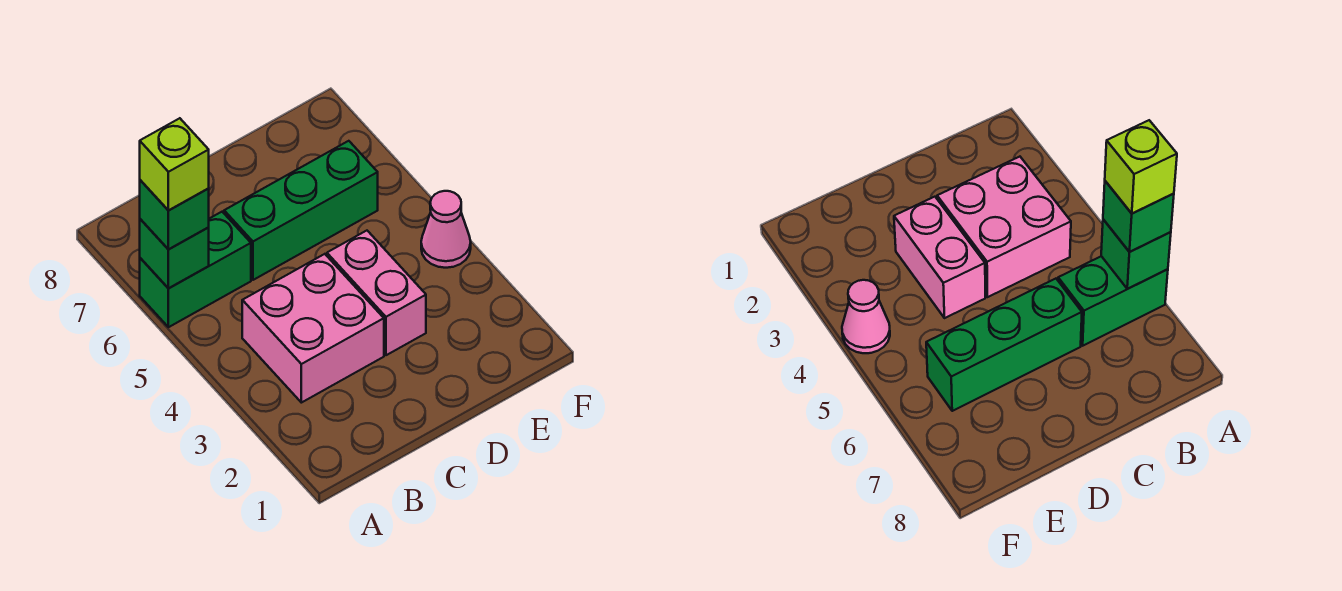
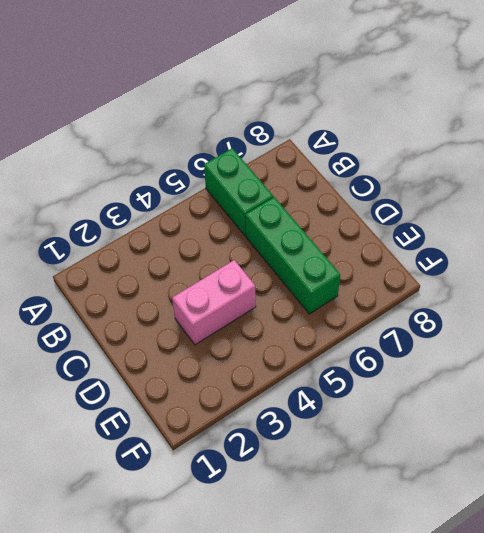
none -> pink brick B3:C4 level 1
none -> pink cone F4 level 1

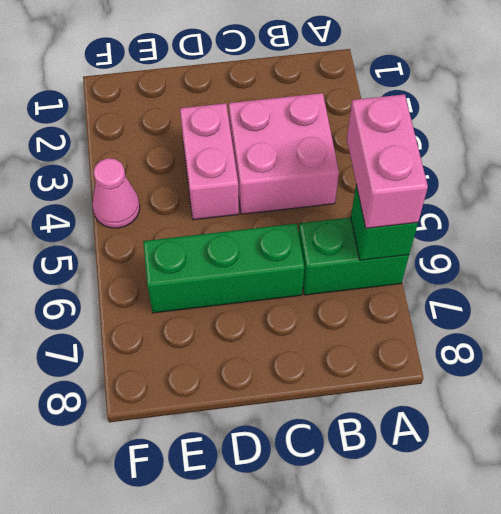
pink brick A5:A6 level 3 -> green brick A6 level 3
none -> lime brick A6 level 4

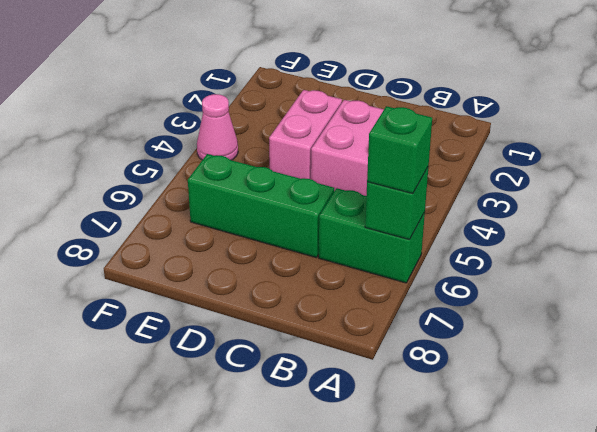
none -> lime brick A6 level 4

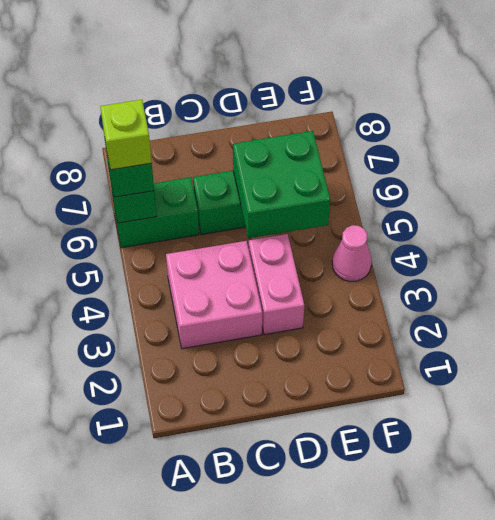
green brick D5:E6 level 2 -> none

